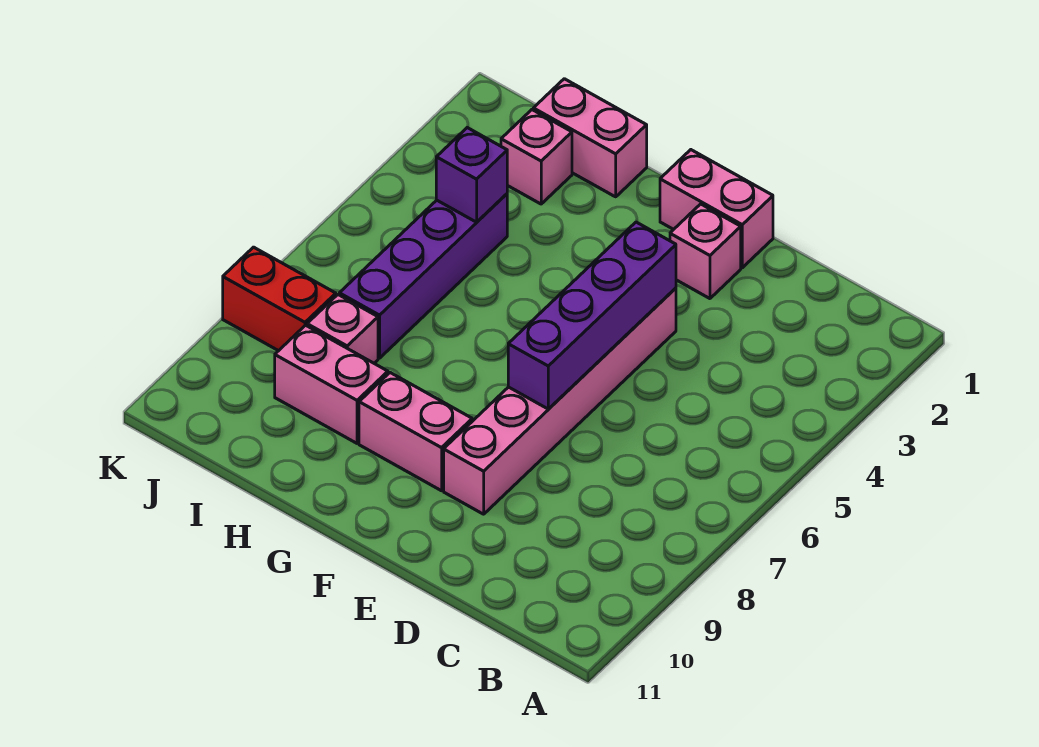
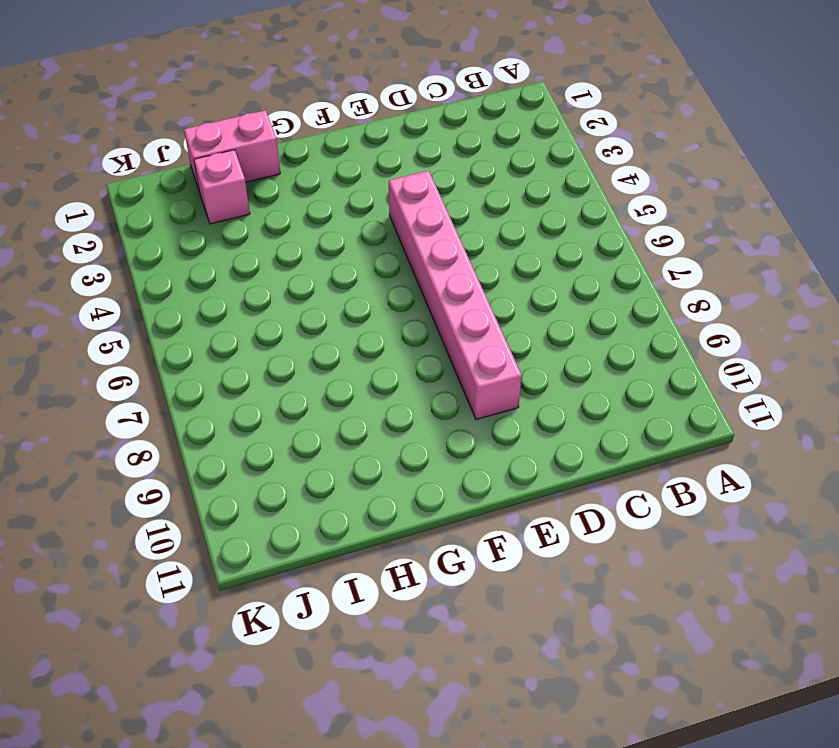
none -> pink brick E1:F1 level 1
none -> pink brick E2 level 1
none -> pink brick F9:G9 level 1

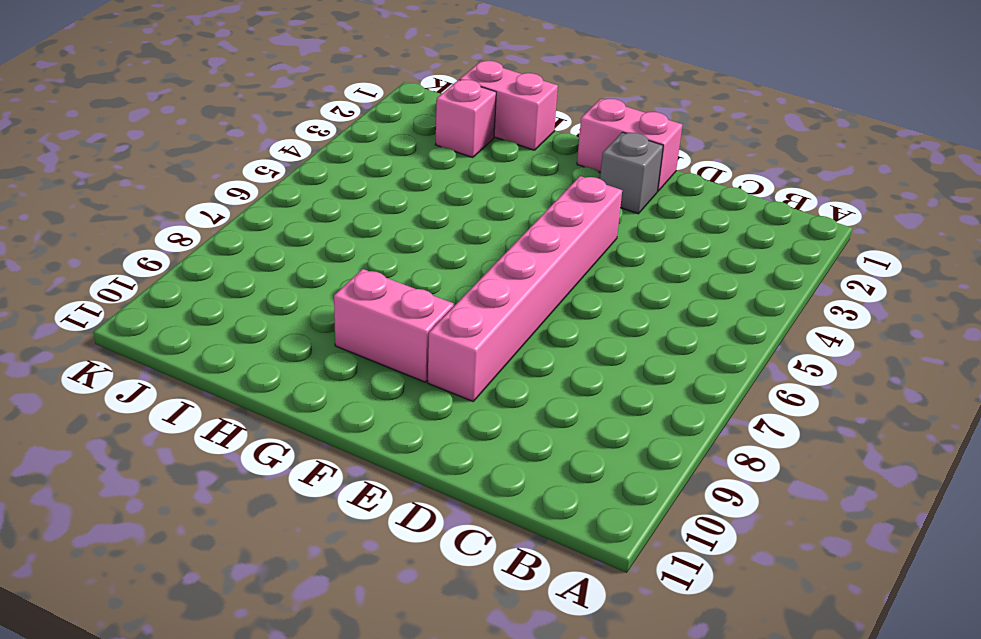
grey brick E2 level 1 -> pink brick E2 level 1
none -> pink brick H9:I9 level 1
none -> purple brick I4:I7 level 1
none -> pink brick I8 level 1

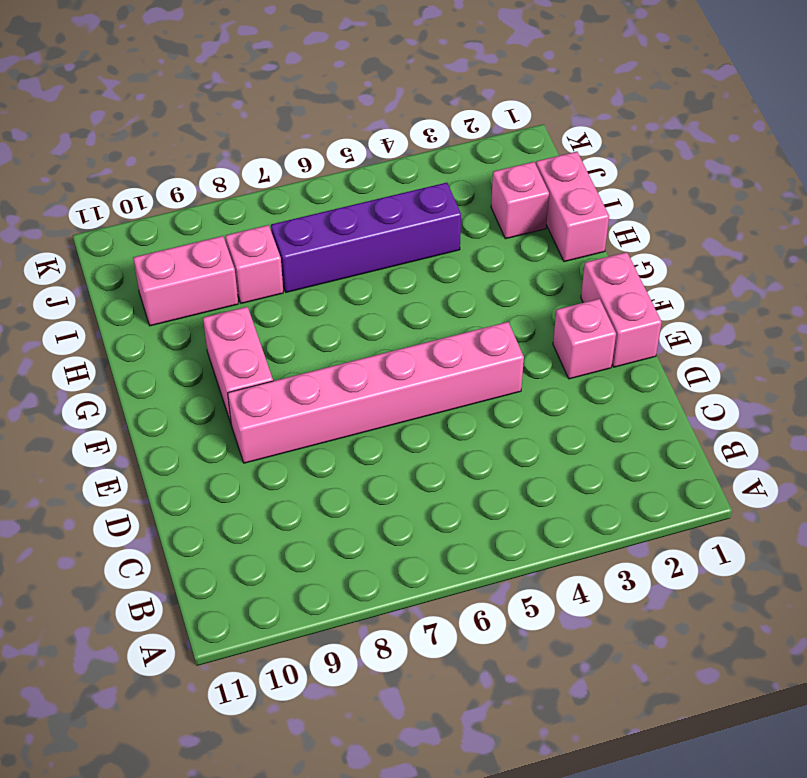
pink brick I9:I10 level 1 -> pink brick H9:I9 level 1
none -> red brick J8:K8 level 1
none -> purple brick E4:E7 level 2
none -> purple brick I4 level 2

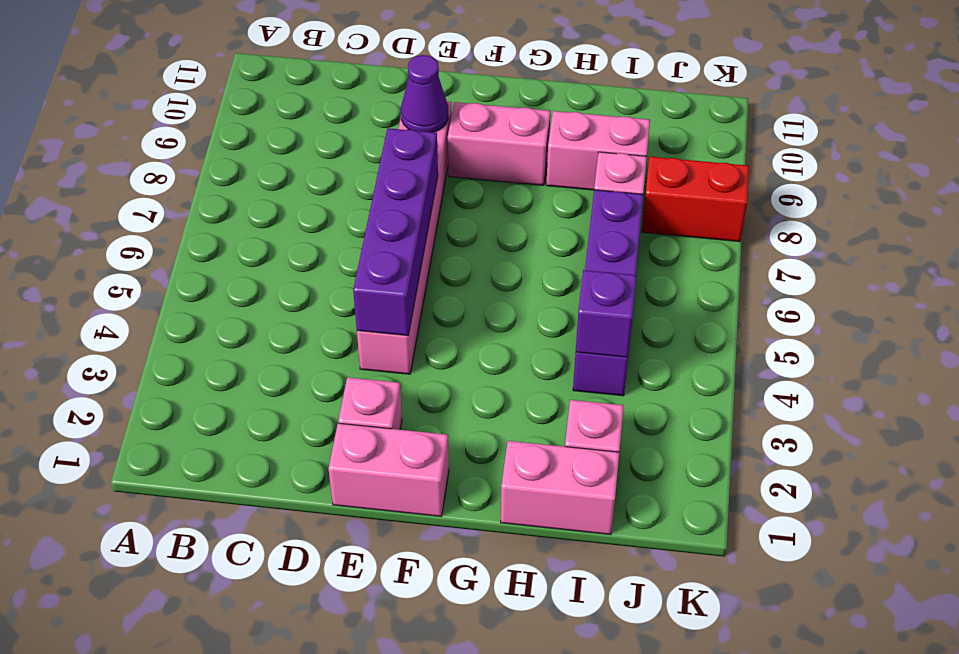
purple cone E9 level 2 -> none

